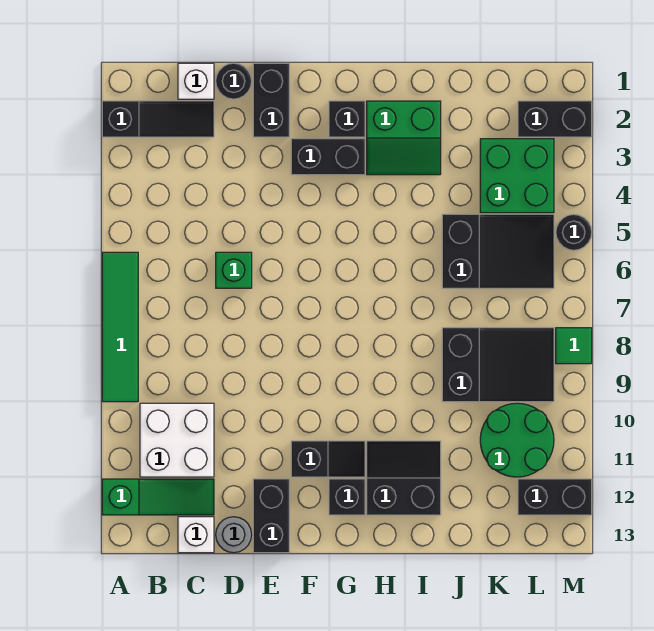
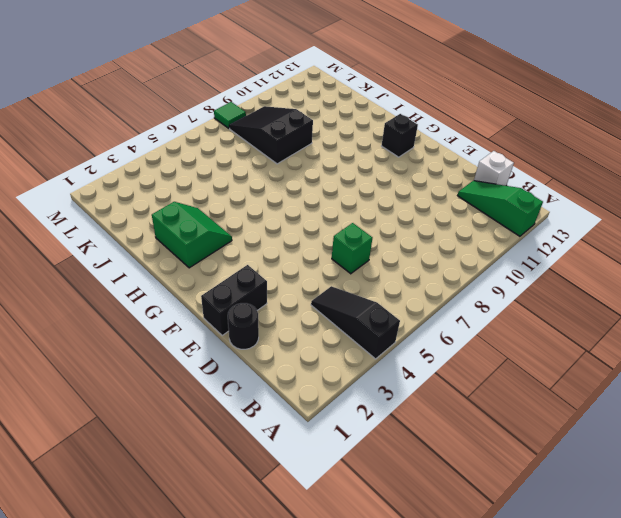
black slope A4:C4 level 1 top A -> black slope A2:C2 level 1 top A
none -> green tile A6:A9 level 1
none -> white brick B10:C11 level 1
none -> white brick C1 level 1

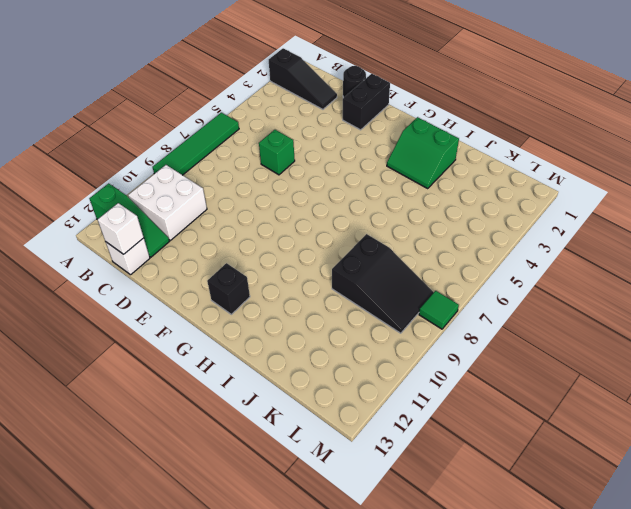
white brick C13 level 2 -> white brick C1 level 1
none -> grey round brick D13 level 1
none -> black brick E12:E13 level 1
none -> black brick F3:G3 level 1

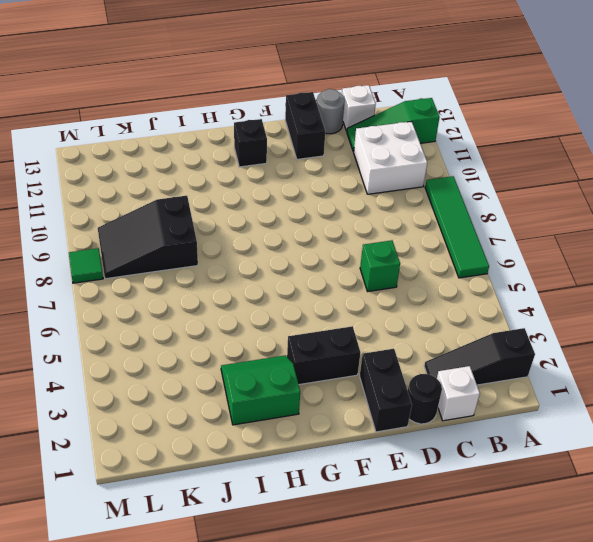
none -> black slope F11:G11 level 1 top F
none -> black brick G2 level 1
none -> black slope H11:I12 level 1 top 12

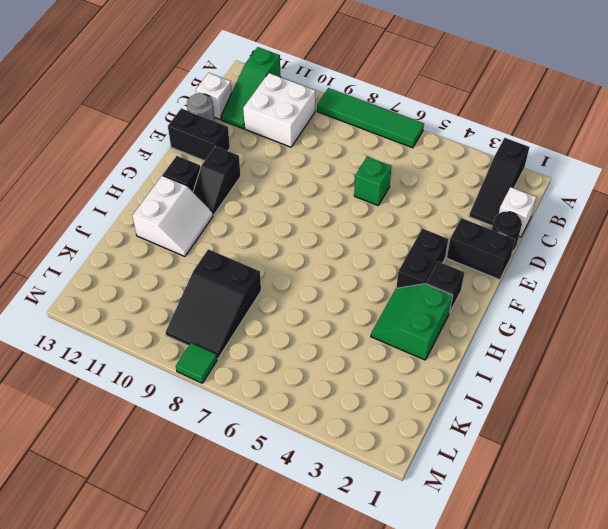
white slope H11:I12 level 1 top 12 -> black slope H11:I12 level 1 top 12
none -> black slope J5:L6 level 1 top J
none -> green brick K3:L4 level 1
none -> green round brick K10:L11 level 1

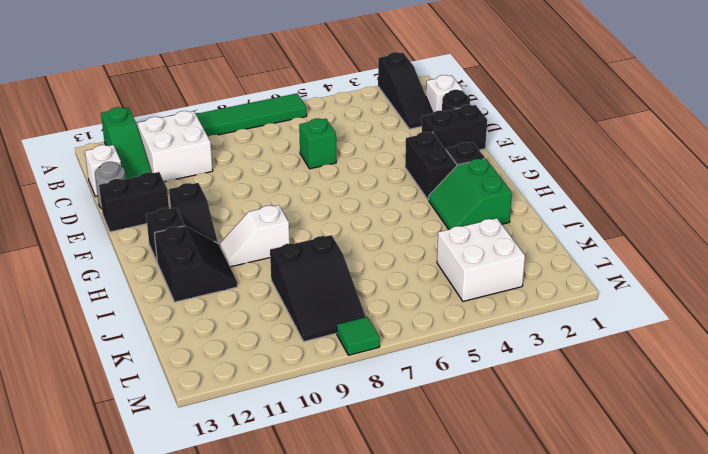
white slope H9:H10 level 1 top 9 -> none
white brick K3:L4 level 1 -> green brick K3:L4 level 1
none -> black slope J5:L6 level 1 top J
none -> green round brick K10:L11 level 1
none -> black brick L2:M2 level 1

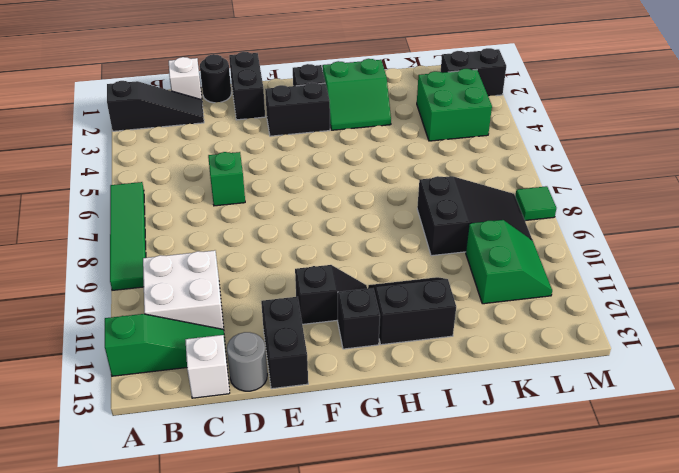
green slope K10:L11 level 1 top K -> green round brick K10:L11 level 1
none -> black slope J5:L6 level 1 top J
none -> black brick L12:M12 level 1
none -> black round brick M5 level 1

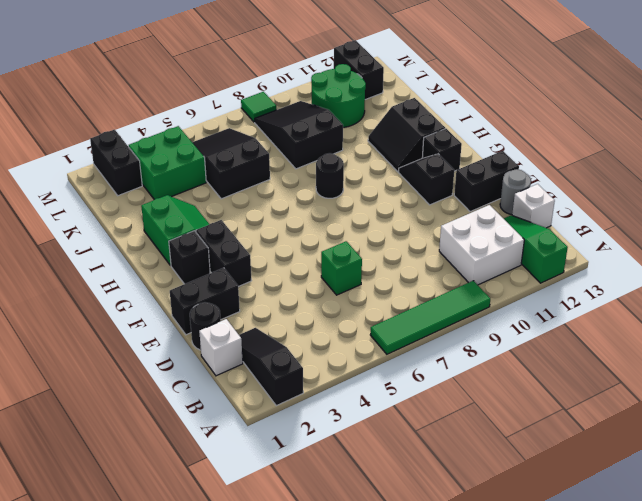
black round brick H8 level 1 -> black round brick M5 level 1

